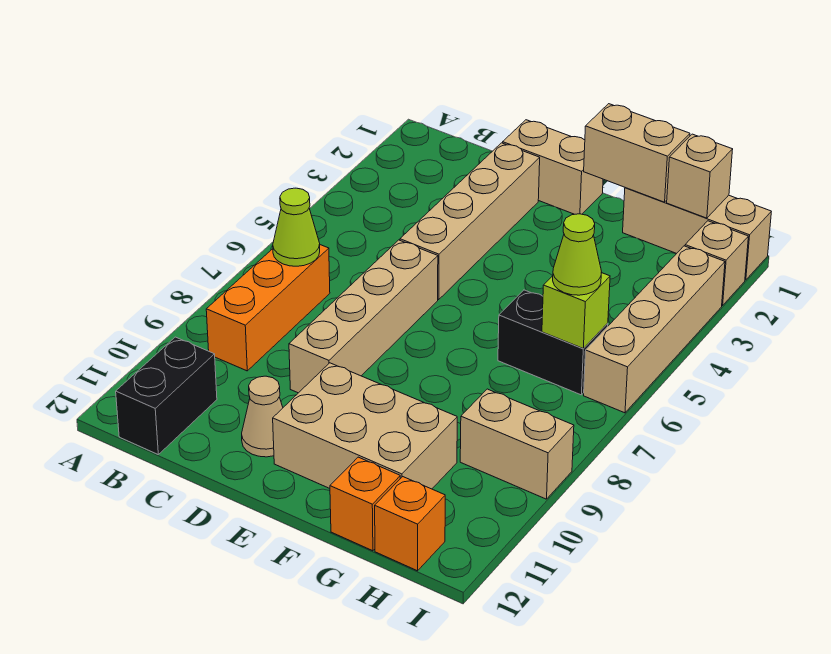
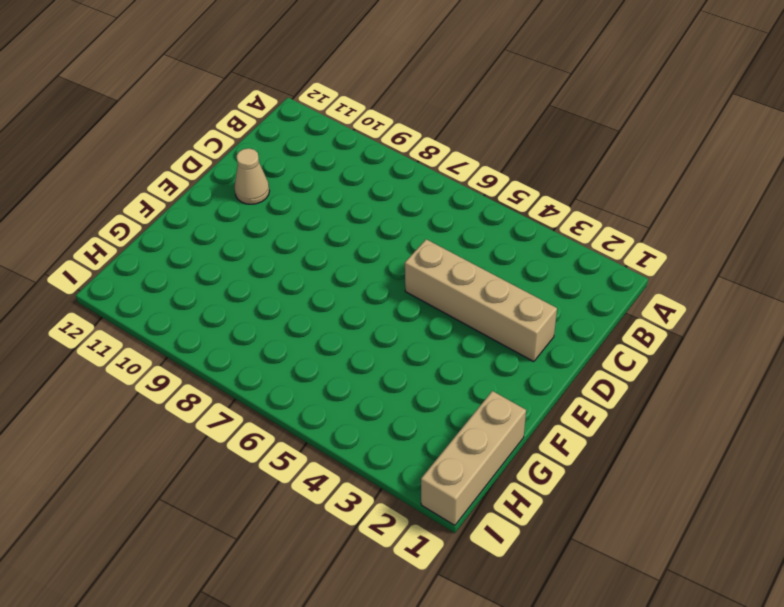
none -> orange brick B7:B9 level 1
none -> black brick B11:B12 level 1
none -> tan brick D1:E1 level 1

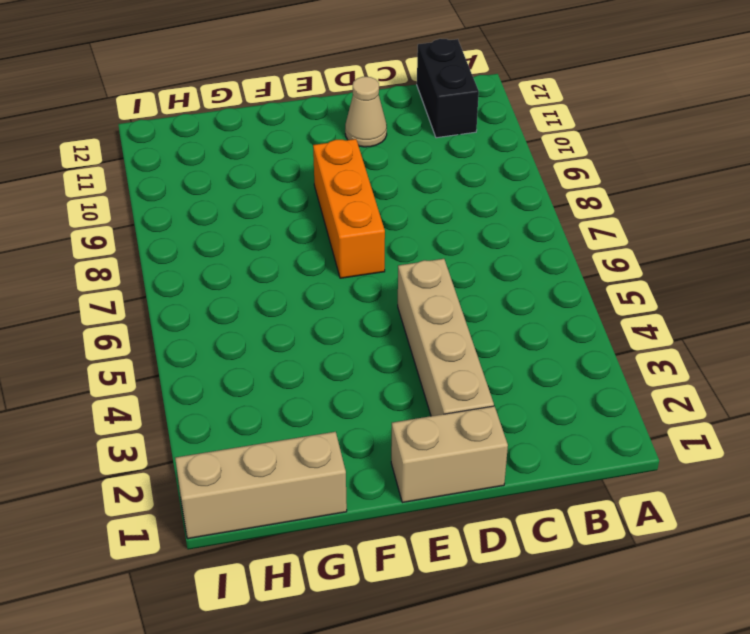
orange brick E7:E9 level 1 -> orange brick B7:B9 level 1
none -> tan brick D6:D9 level 1
none -> tan brick E10:G11 level 1
none -> black brick G6:H6 level 1

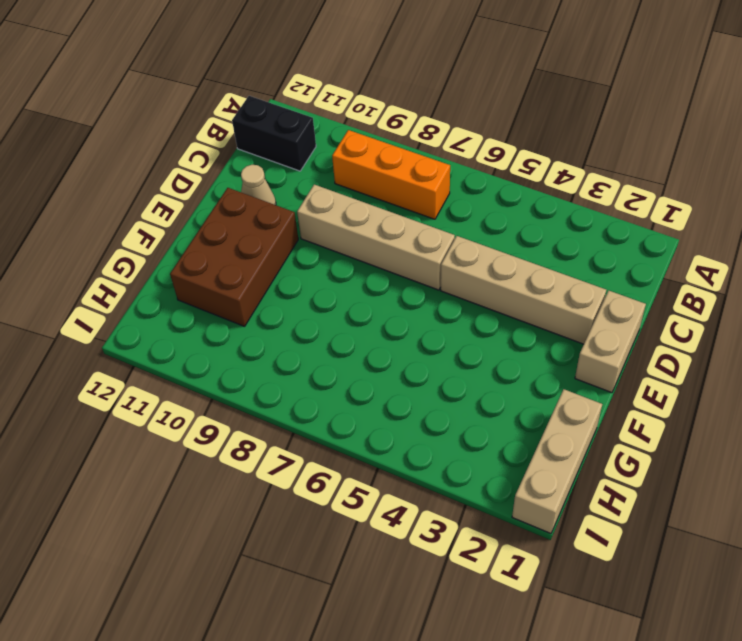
brown brick E10:G11 level 1 -> tan brick E10:G11 level 1
none -> black brick G6:H6 level 1
none -> orange brick G12 level 1
none -> tan brick H9:I9 level 1

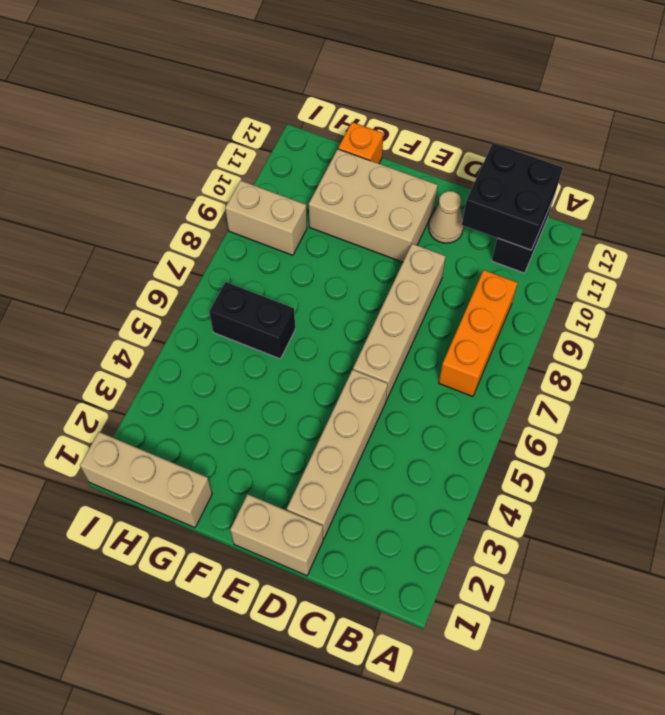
black brick B11:C12 level 2 -> none
none -> orange brick H12 level 1
none -> tan brick I2 level 1
none -> tan brick I3:I6 level 1

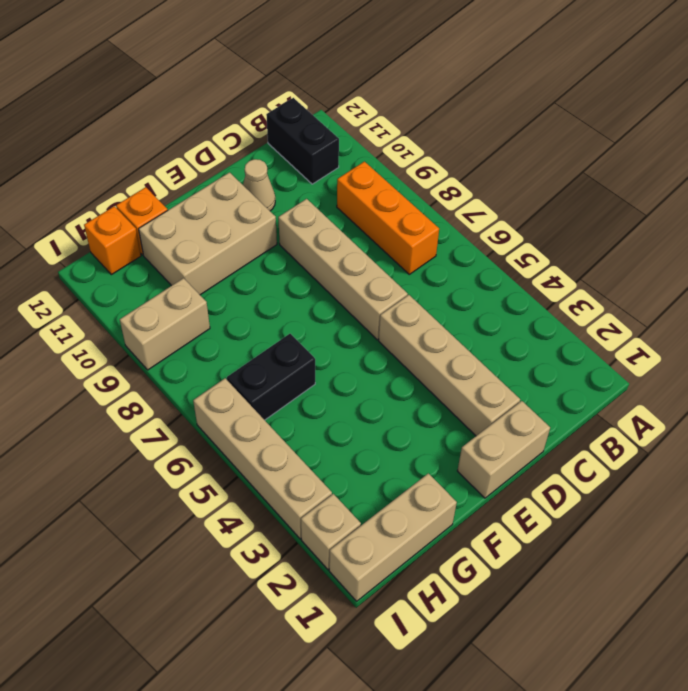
none -> lime cone B7 level 2
none -> tan brick F1:G1 level 2
none -> tan brick H1 level 2

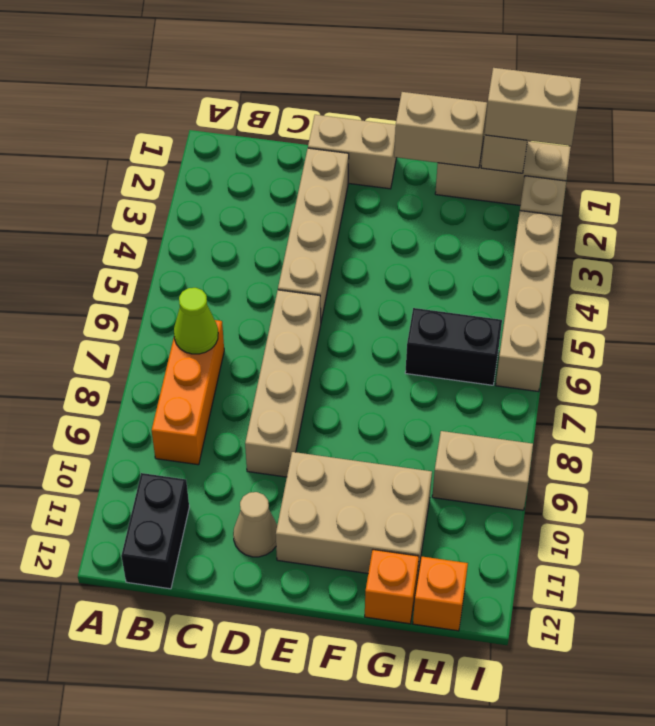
tan brick H1:I1 level 3 -> none
none -> lime brick H6 level 2
none -> lime cone H6 level 3

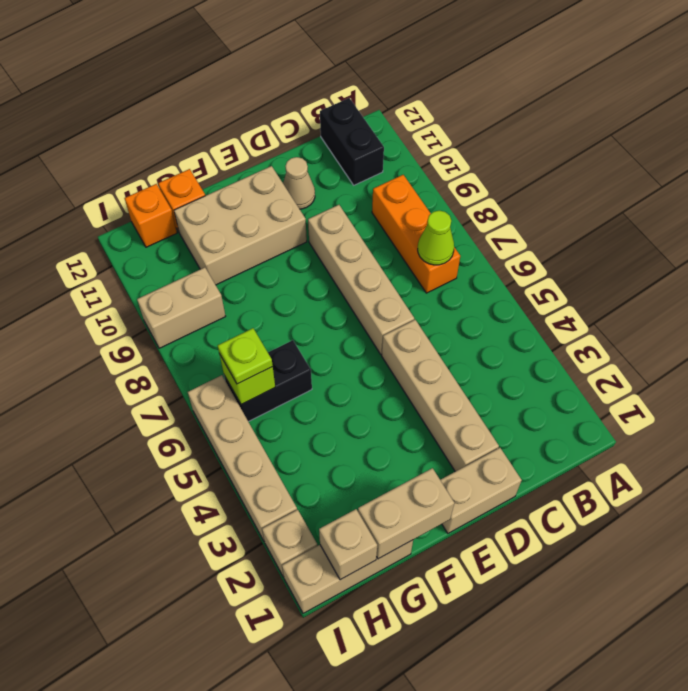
lime plate H6 level 3 -> lime cone H6 level 3

